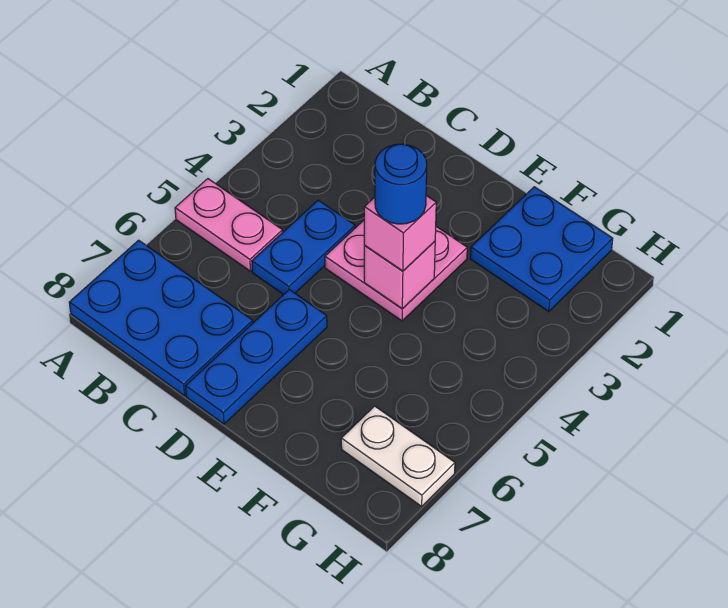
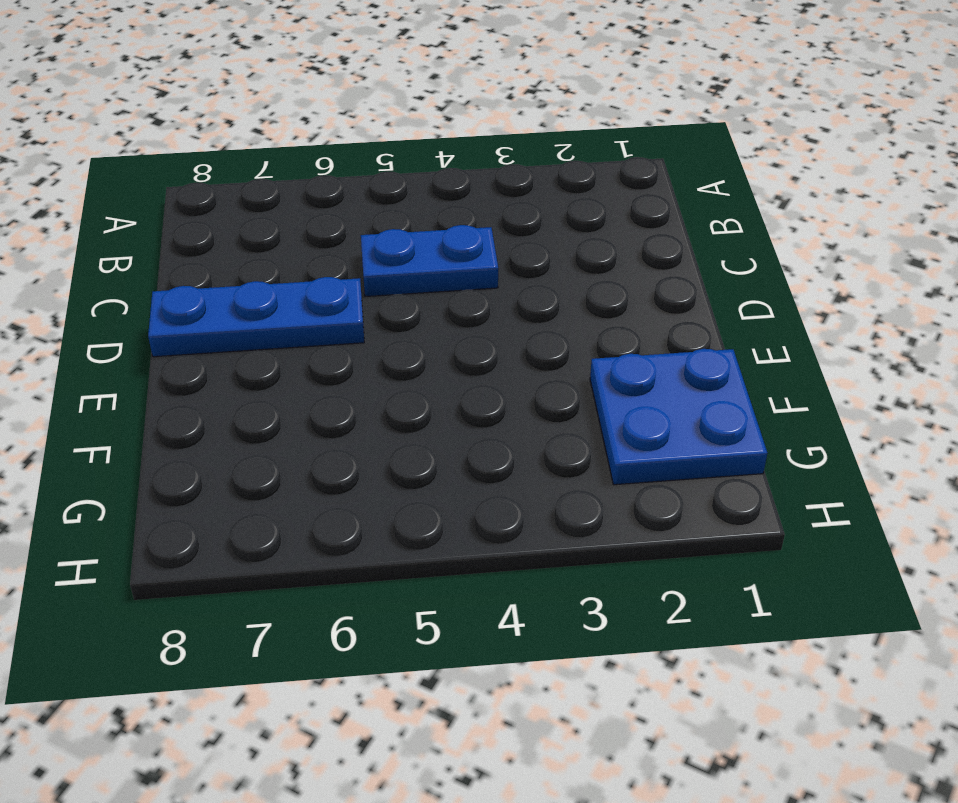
none -> pink plate A5:B5 level 1
none -> blue plate A7:C8 level 1

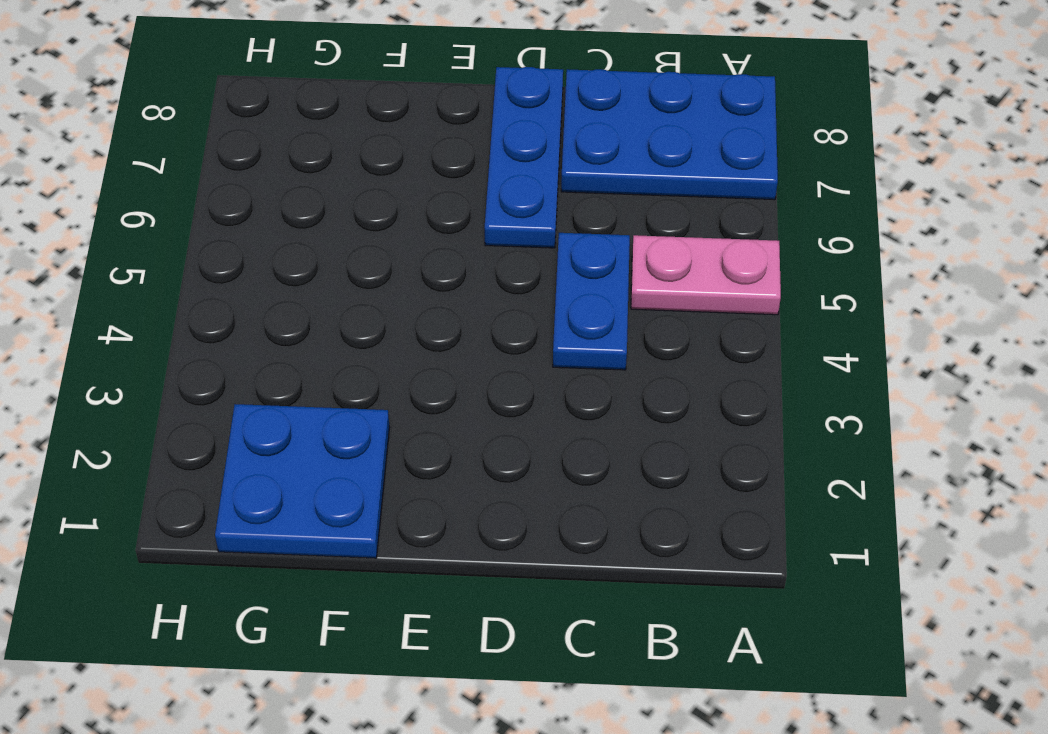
none -> pink plate D3:E4 level 1
none -> white plate G7:H7 level 1

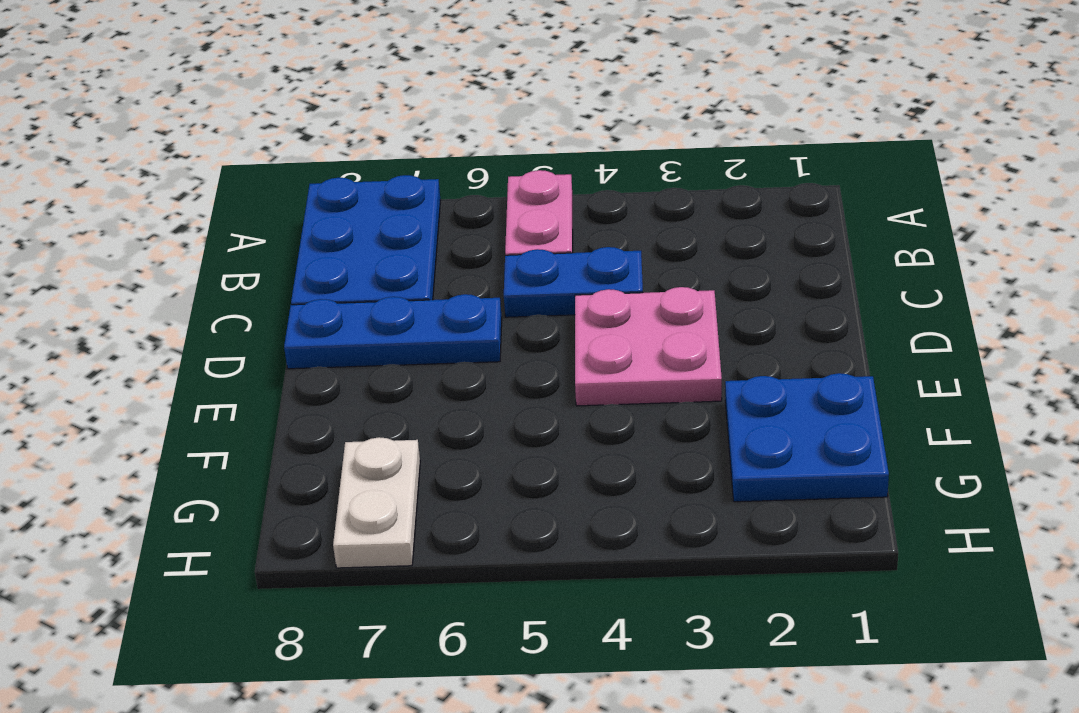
none -> pink brick E4 level 2
none -> pink brick E4 level 3

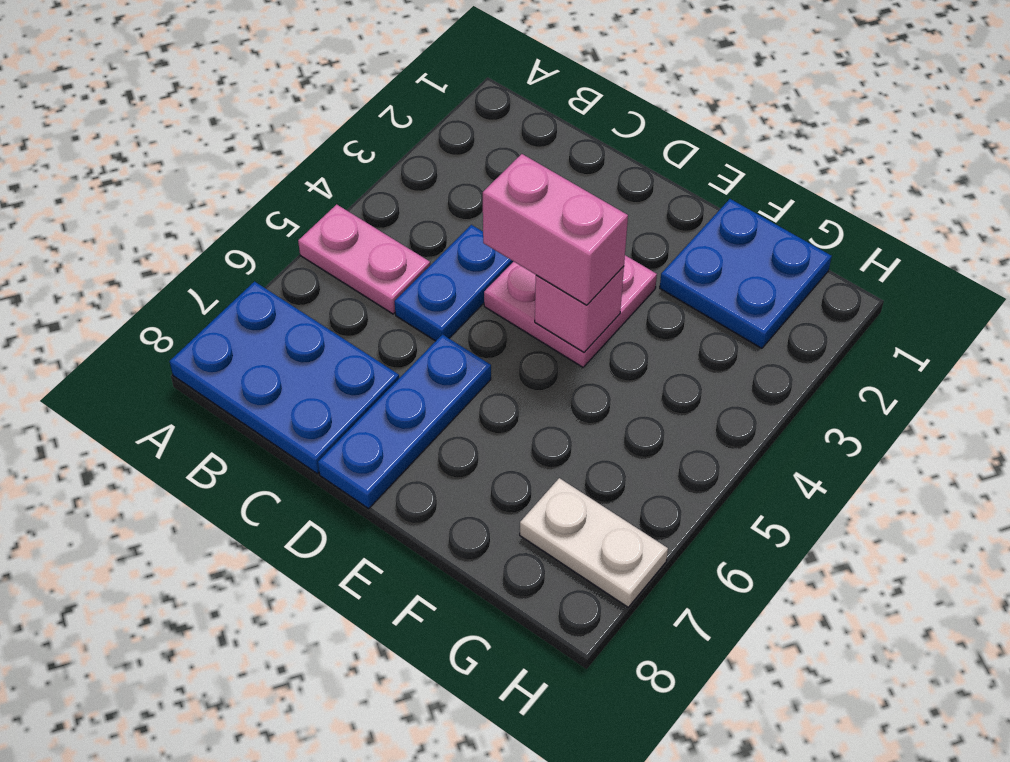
pink brick D4:E4 level 3 -> pink brick E4 level 3
none -> blue round brick E4 level 4

